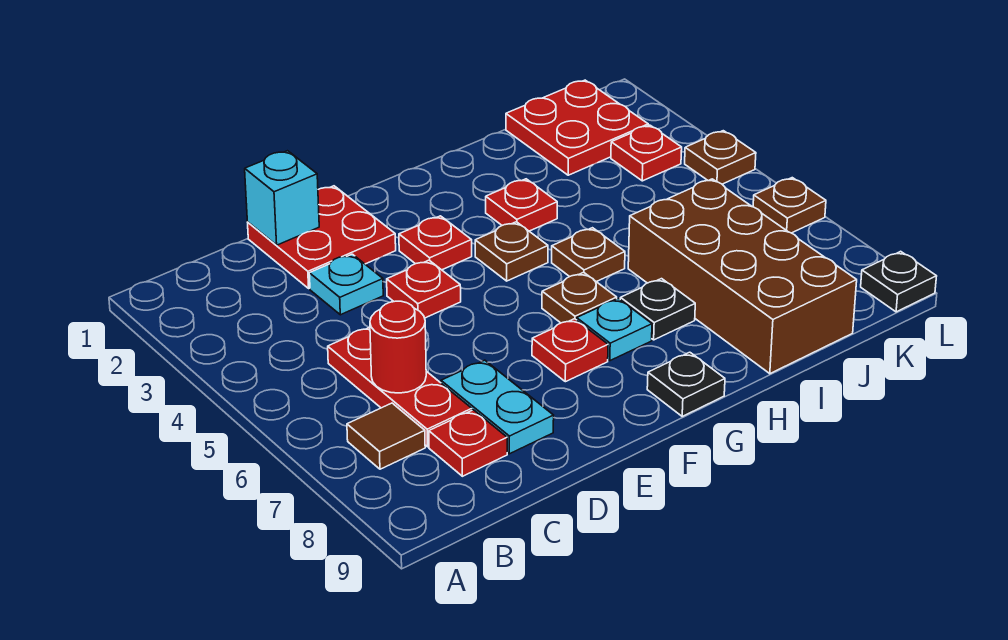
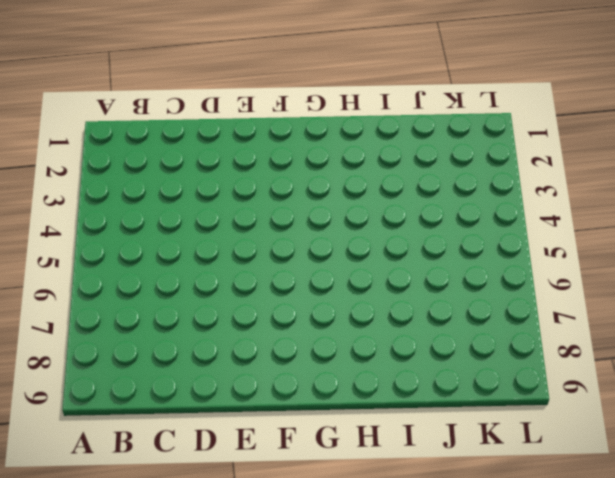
none -> brown tile B7 level 1
none -> red plate C5:C7 level 1
none -> red plate C8 level 1

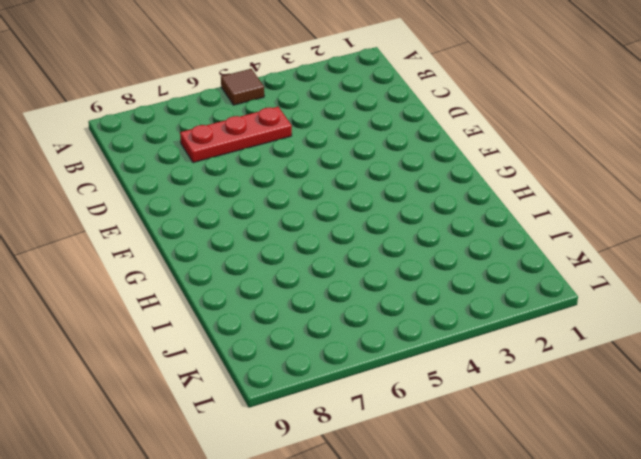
brown tile A5 level 1 -> brown tile B7 level 1
none -> red plate C8 level 1
none -> red plate D1:E2 level 1
none -> cyan plate D3 level 1

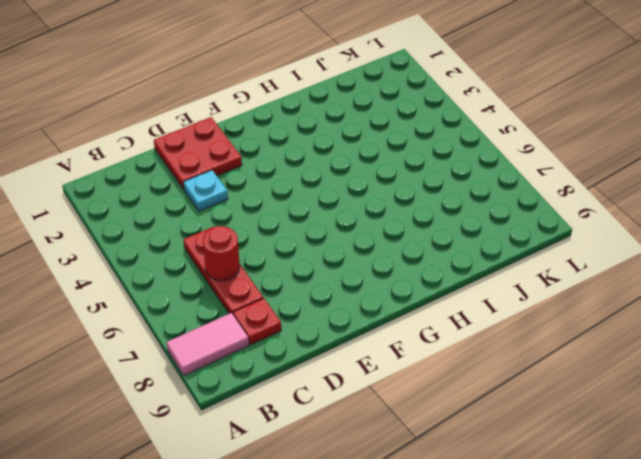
pink tile A8:B8 level 1 -> none
none -> brown tile B7 level 1
none -> cyan plate D7:D8 level 1
none -> red plate E4 level 1

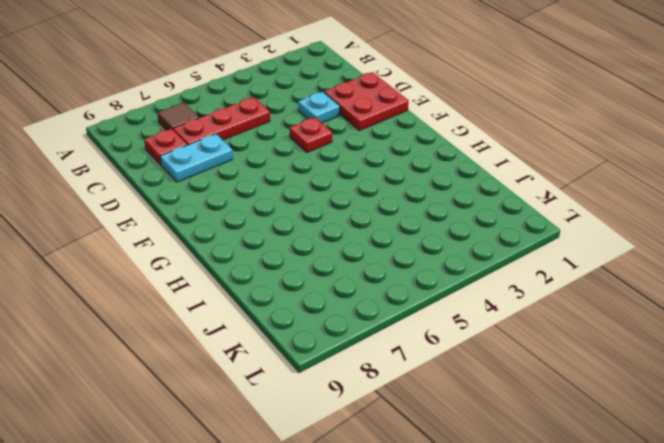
none -> red plate F3 level 1
none -> red plate F7 level 1
none -> brown plate G4 level 1

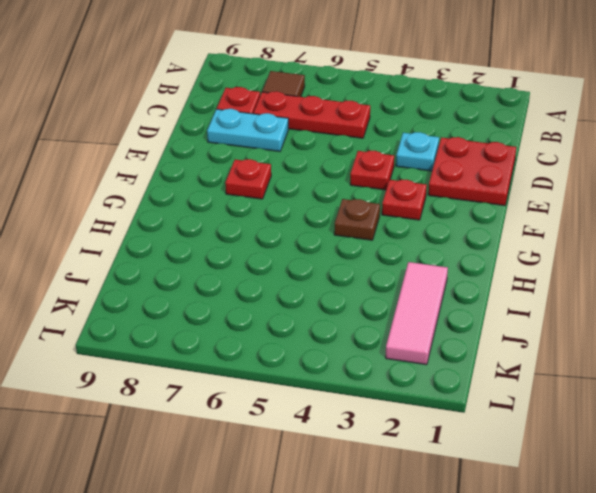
pink tile I2:K2 level 1 -> red plate J1:K2 level 1
none -> brown plate G6 level 1
none -> cyan plate G7 level 1
none -> black plate G9 level 1

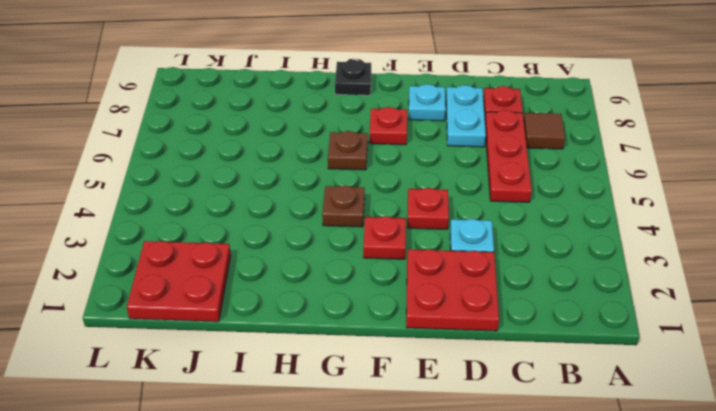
cyan plate E8 level 1 -> cyan plate G7 level 1
none -> red plate H3 level 1
none -> brown plate H5 level 1
none -> black plate H7 level 1

